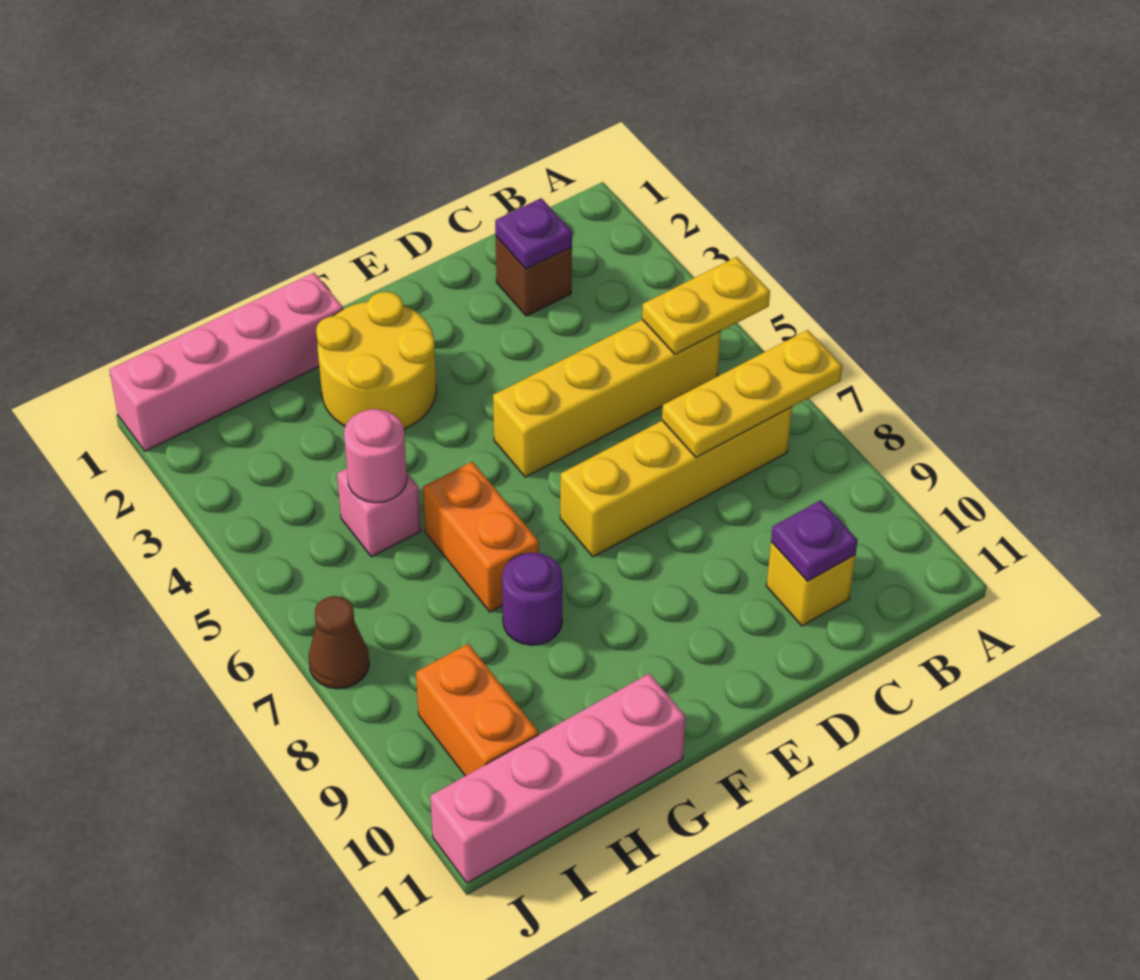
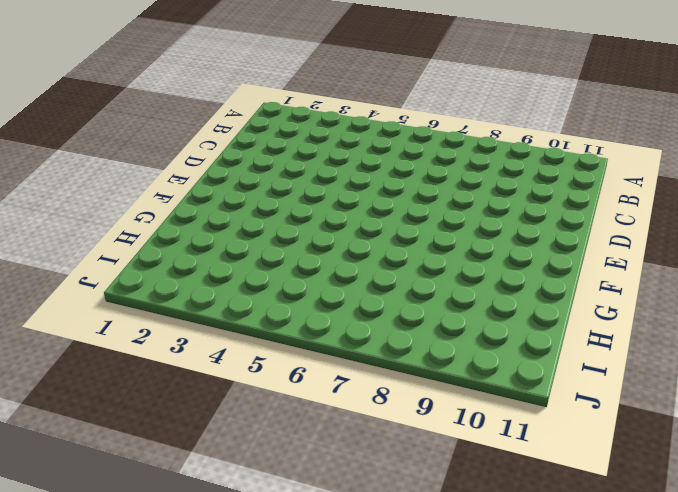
none -> yellow brick B5:E5 level 1
none -> yellow brick B7:E7 level 1
none -> brown brick C2 level 1

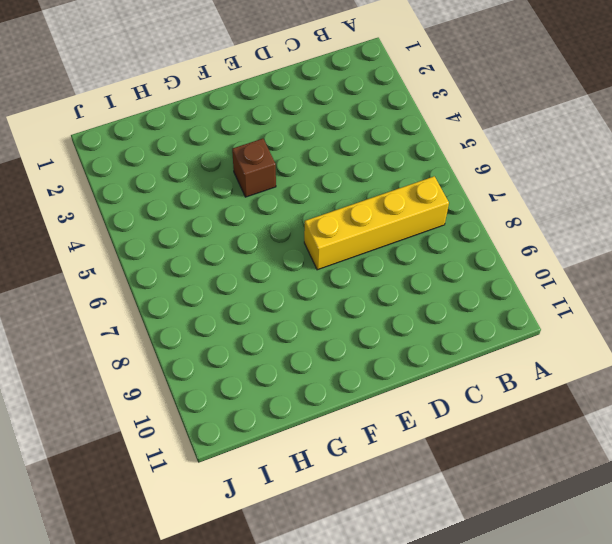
brown brick F4 level 1 -> brown brick C2 level 1
none -> yellow brick B5:E5 level 1
none -> yellow brick C10 level 1
none -> yellow round brick F2:G3 level 1

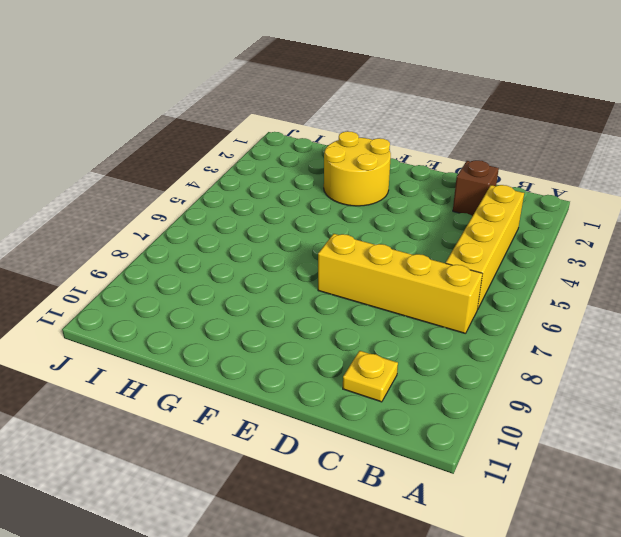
yellow brick B3:B6 level 1 -> yellow brick B5:E5 level 1
yellow plate C10 level 1 -> yellow brick C10 level 1
none -> pink brick G1:J1 level 1
none -> orange brick G6:G7 level 1
none -> purple round brick G8 level 1

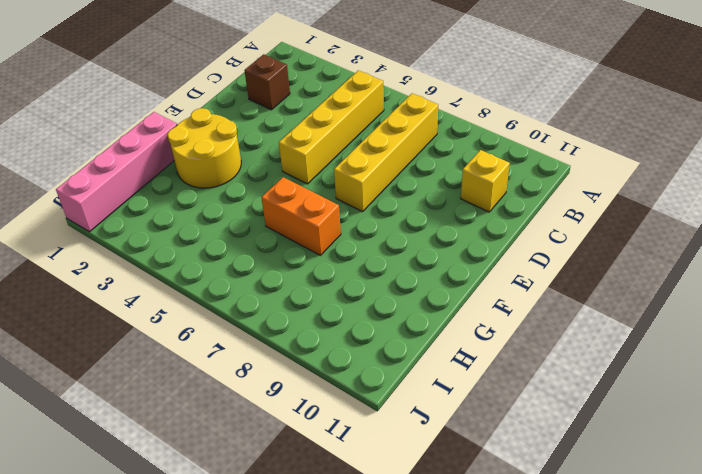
none -> purple round brick G8 level 1
none -> pink brick G11:J11 level 1
none -> pink brick H5 level 1

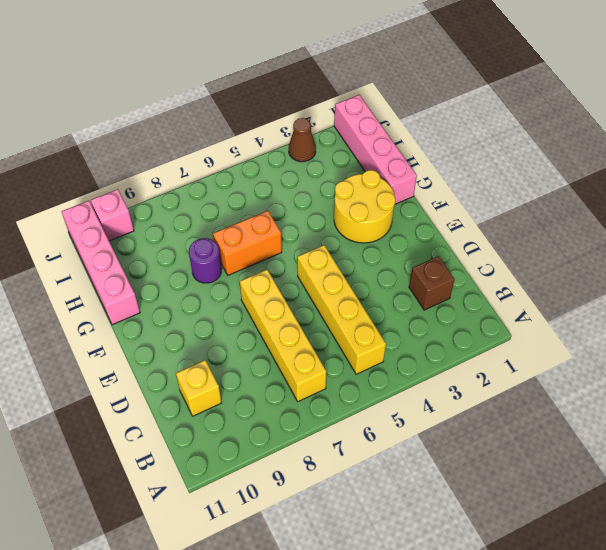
brown cone J3 level 1 -> brown cone J7 level 1
pink brick J10 level 1 -> pink brick H5 level 1
none -> orange brick I9:I10 level 1
none -> yellow plate A5:B5 level 2
none -> yellow plate A7:C7 level 2

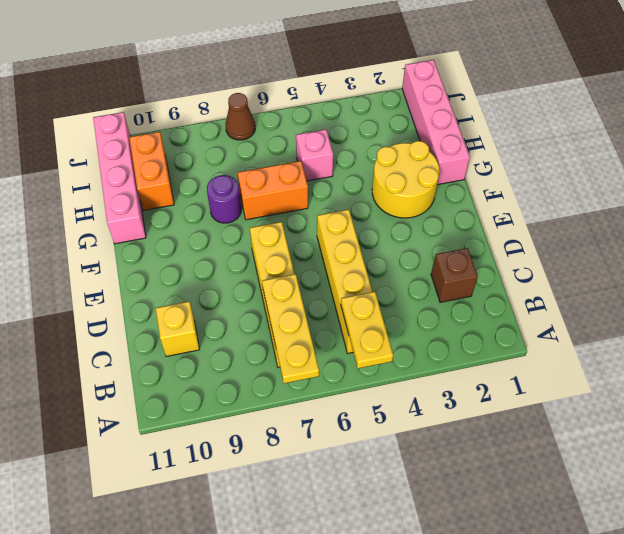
orange brick H10:I10 level 1 -> orange brick I9:I10 level 1
none -> purple plate C2 level 2
none -> purple plate C10 level 2
none -> pink round brick H5 level 2

